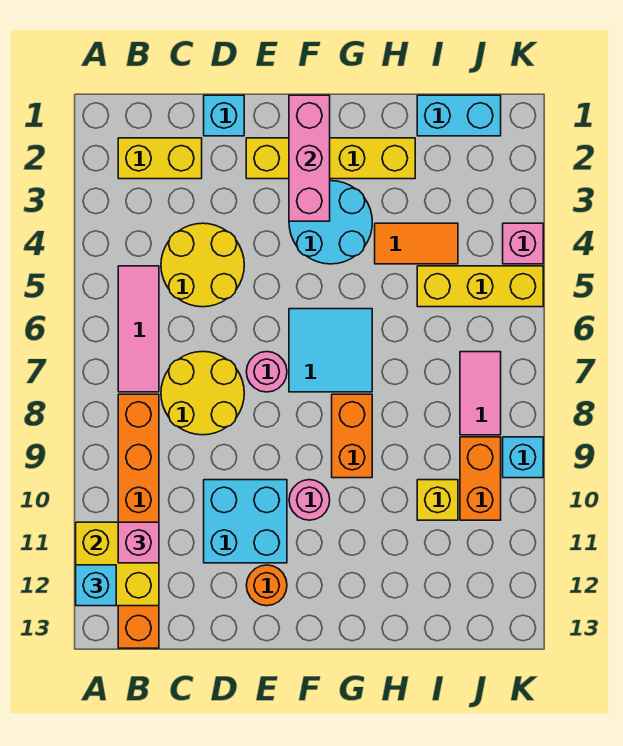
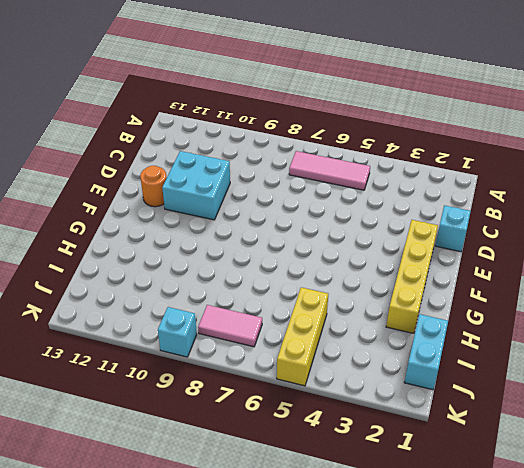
none -> yellow brick B2:C2 level 1
none -> orange brick B8:B13 level 1
none -> yellow round brick C4:D5 level 1

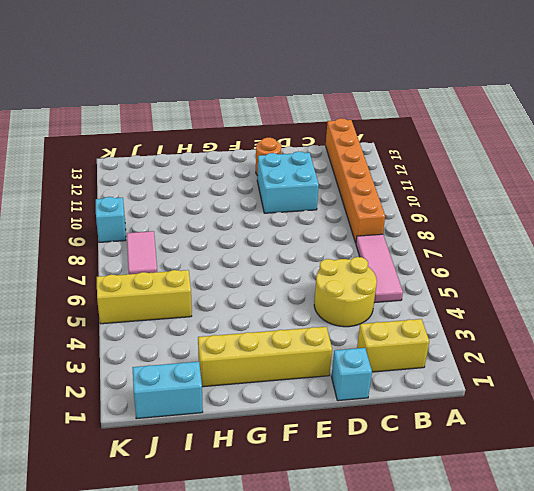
none -> yellow round brick C7:D8 level 1
none -> pink round brick E7 level 1
none -> cyan round brick F3:G4 level 1

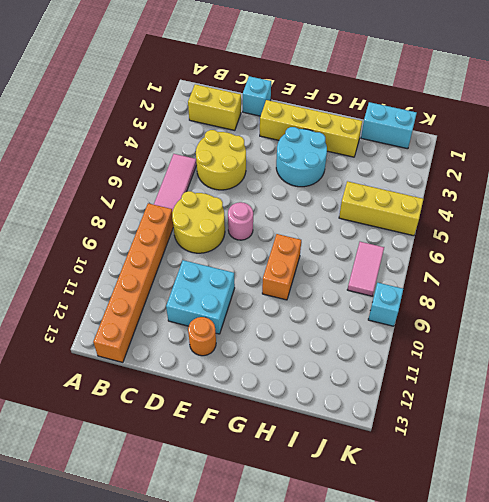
none -> cyan tile F6:G7 level 1
none -> pink round brick F10 level 1
none -> orange tile H4:I4 level 1

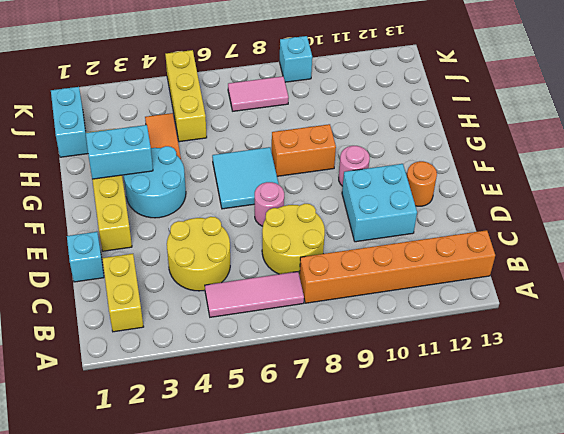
cyan brick G2:G3 level 2 -> none
none -> yellow brick I10 level 1
none -> orange brick J9:J10 level 1
none -> pink brick K4 level 1

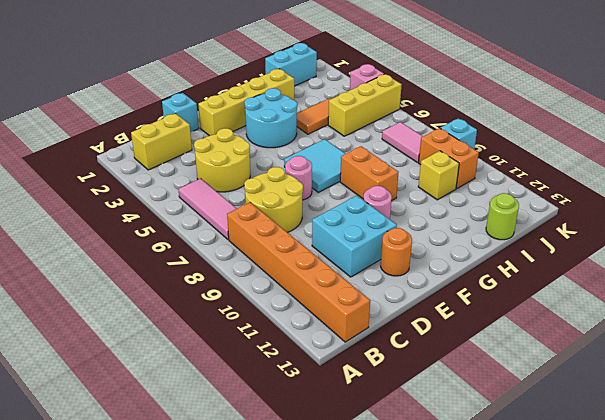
lime round brick I13 level 1 -> none
none -> yellow brick A11:B12 level 2
none -> pink brick F1:F3 level 2
none -> cyan brick A12 level 3

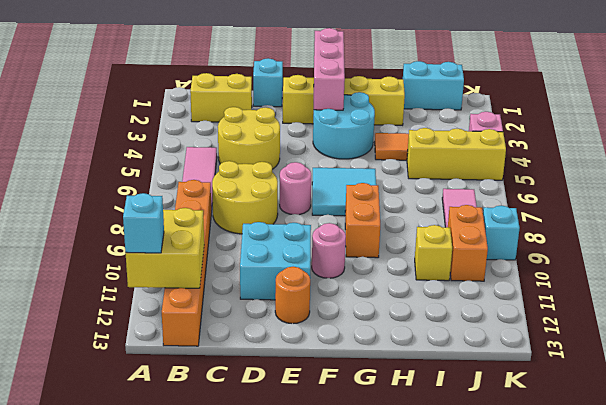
none -> pink brick B11 level 3

